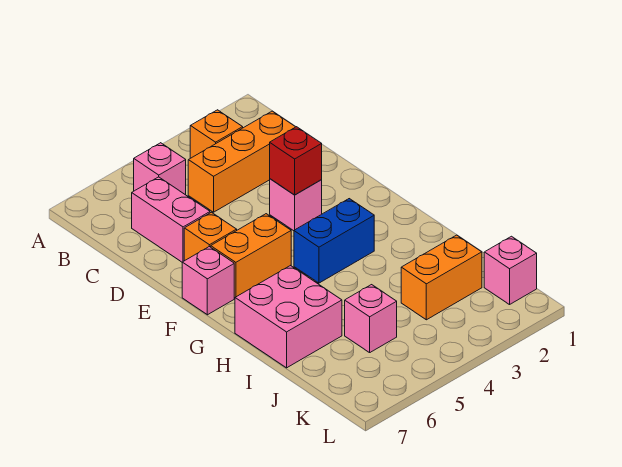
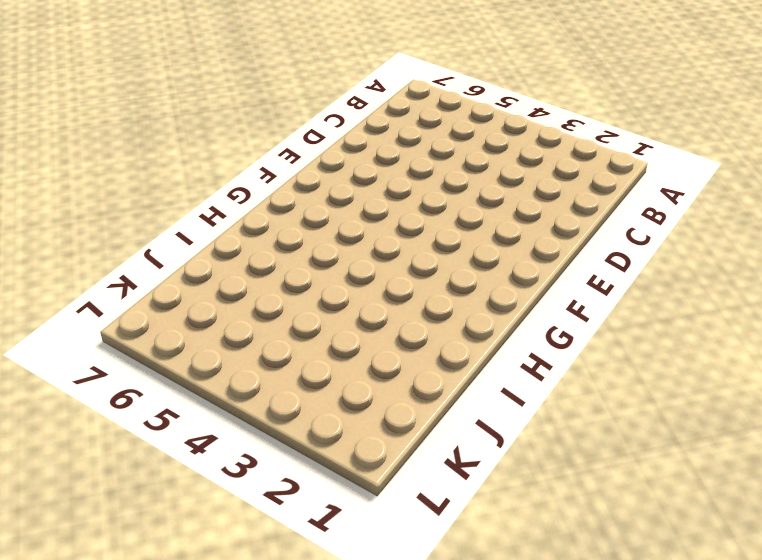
none -> orange brick B3 level 1
none -> pink brick B5 level 1
none -> orange brick C2:C4 level 1

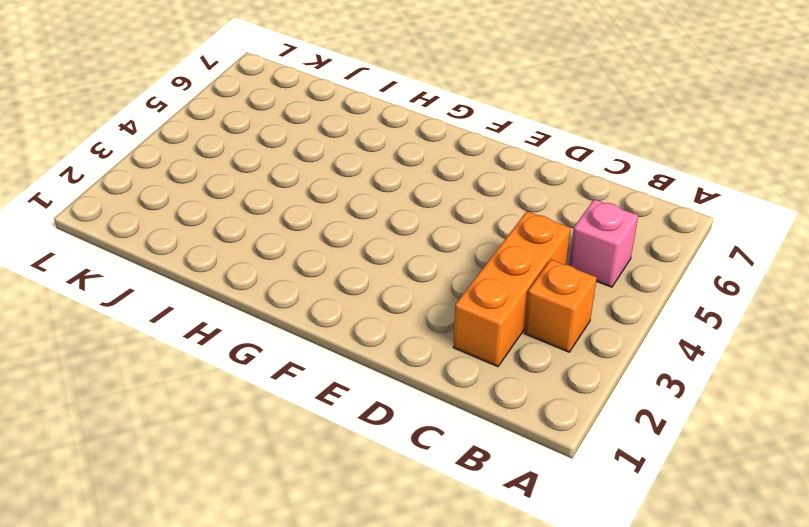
none -> pink brick C6:D6 level 1
none -> pink brick E3 level 1
none -> orange brick E6 level 1

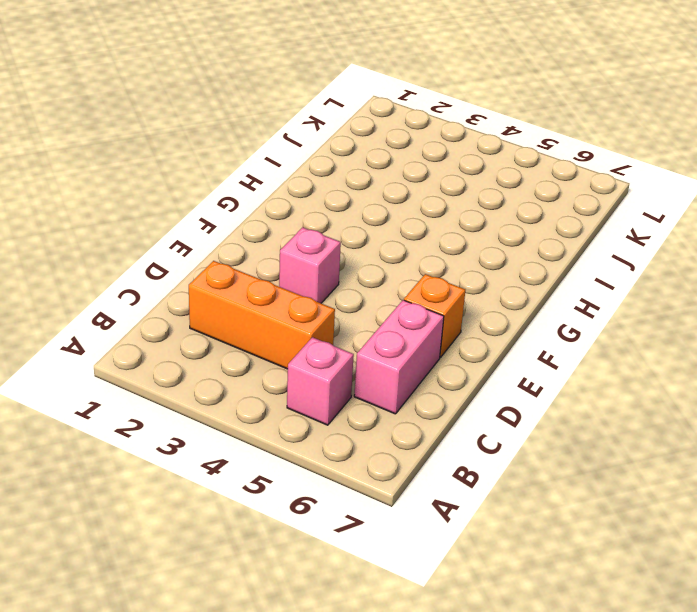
none -> orange brick B3 level 1
none -> orange brick F5:F6 level 1
none -> pink brick F7 level 1

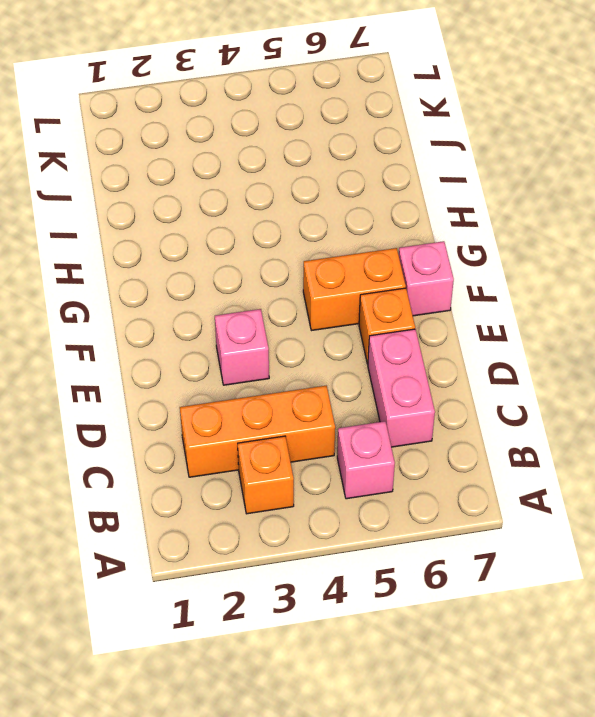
none -> blue brick G3:G4 level 1
none -> pink brick H6:I7 level 1
none -> orange brick J2:J3 level 1

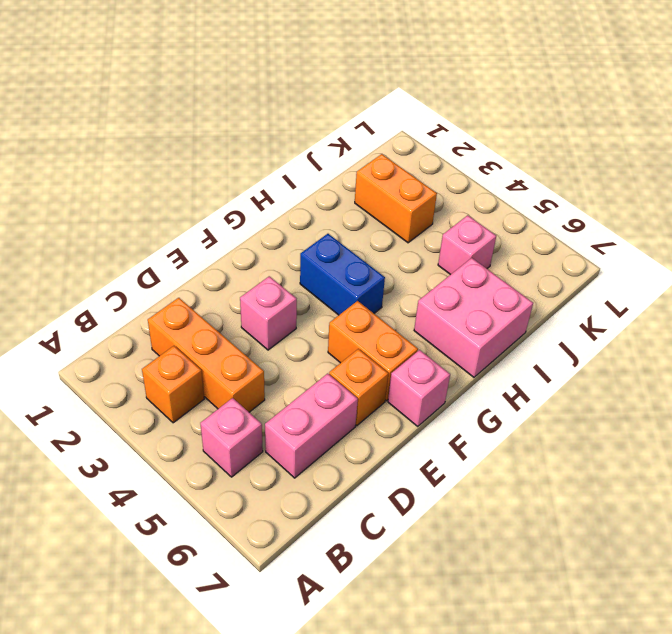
none -> pink brick K1 level 1
none -> red brick E3 level 2

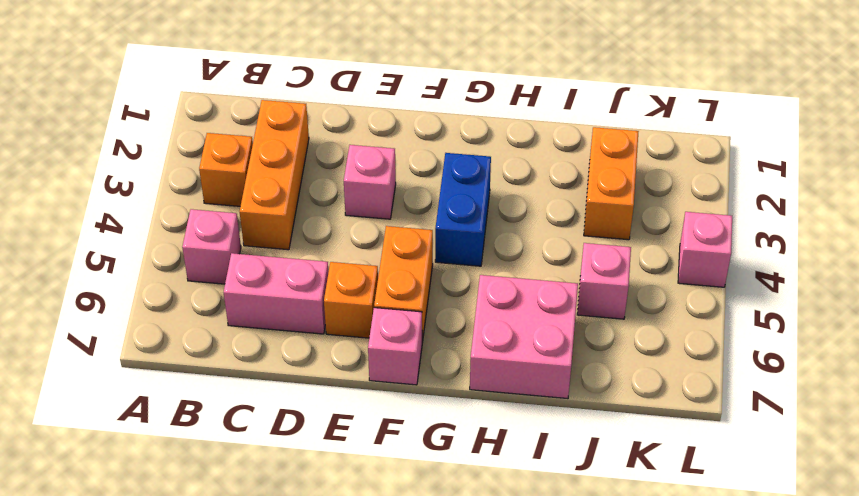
pink brick L4 level 1 -> pink brick K1 level 1
none -> red brick E3 level 2

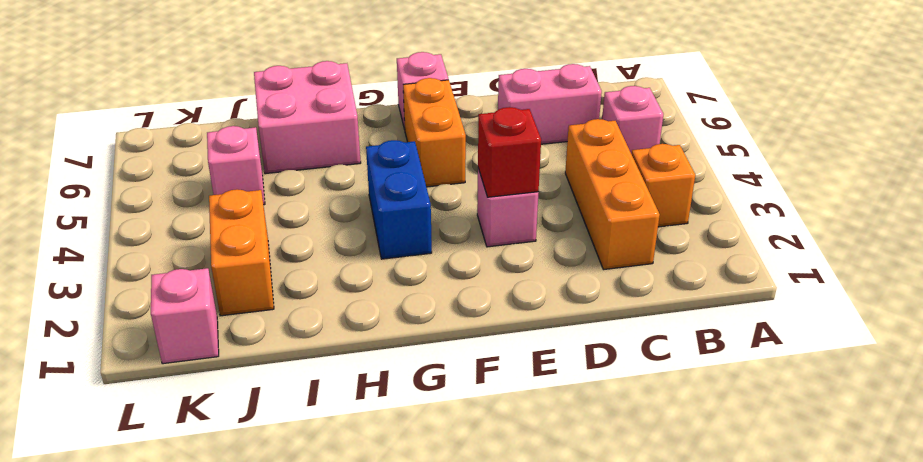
none -> orange brick E6 level 1

